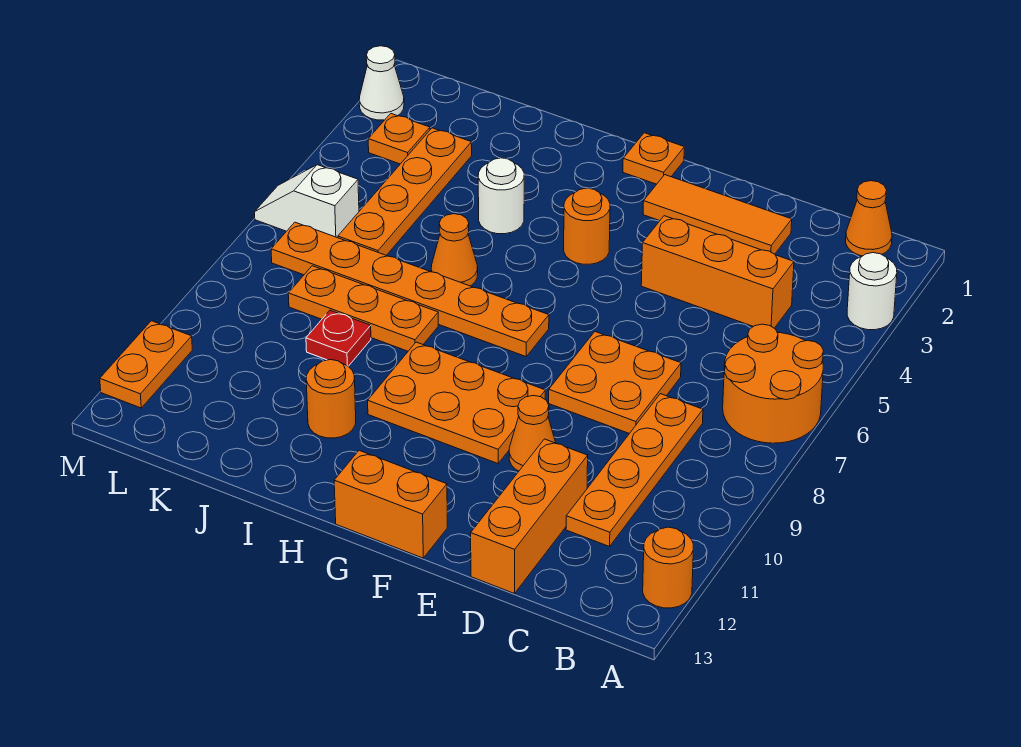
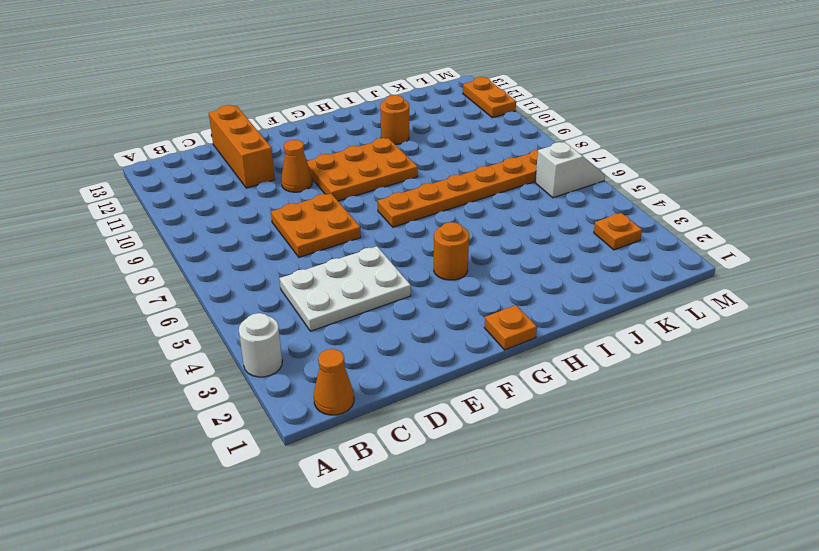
white plate C4:E5 level 1 -> orange brick C4:E4 level 1
none -> orange round brick A6:B7 level 1
none -> orange round brick A12 level 1
none -> orange plate C8:C11 level 1

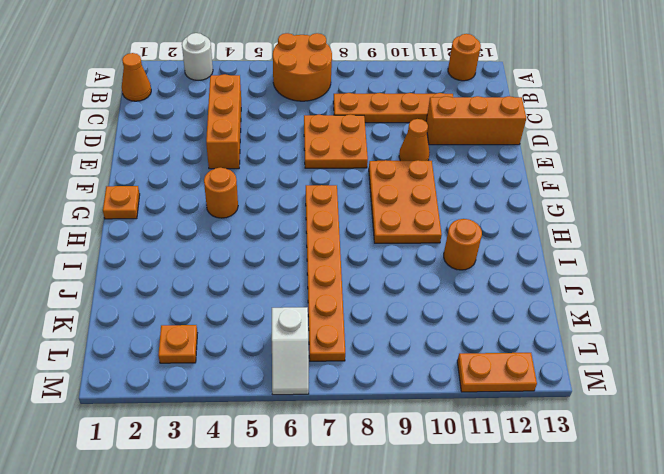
none -> orange tile D2:F2 level 1
none -> orange brick F13:G13 level 1
none -> white round brick I4 level 1

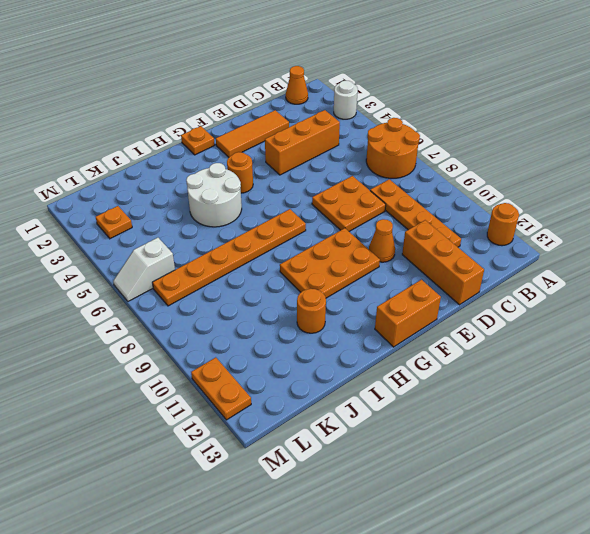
white round brick H4:I5 level 1 -> white round brick I4 level 1
none -> orange cone I6 level 1
none -> orange plate I8:K8 level 1
none -> red plate J9 level 1

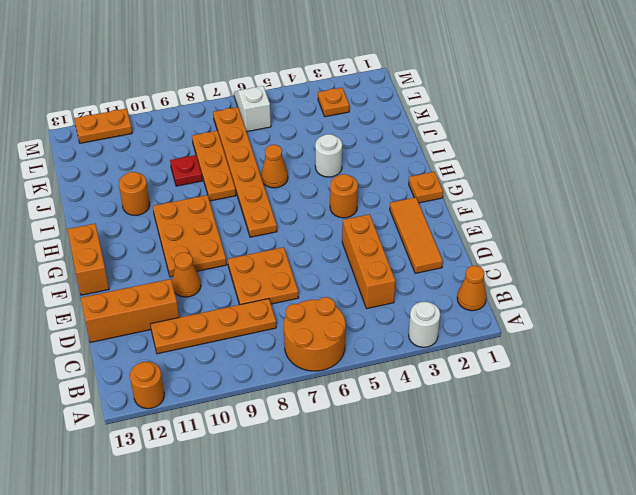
none -> orange plate K3:K6 level 1
none -> white cone M2 level 1

